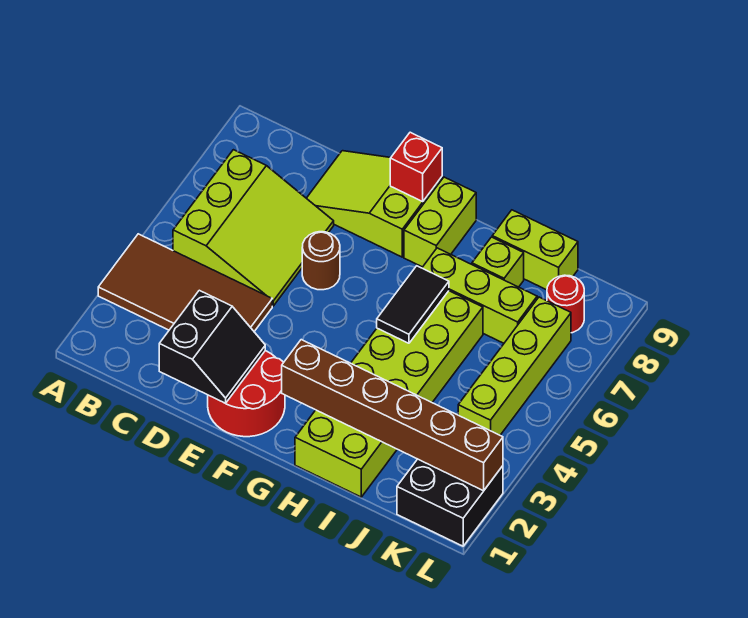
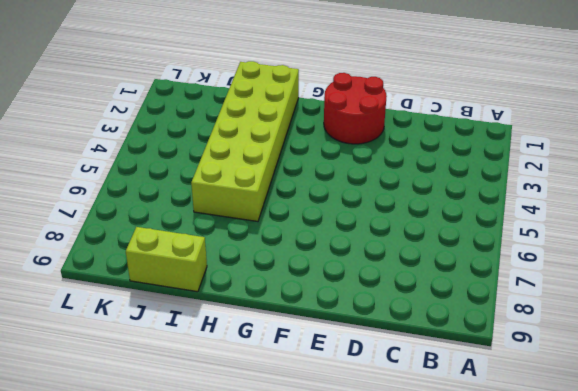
none -> brown tile A3:D4 level 1
none -> lime slope B5:D7 level 1 top B
none -> lime slope D8:F9 level 1 top F

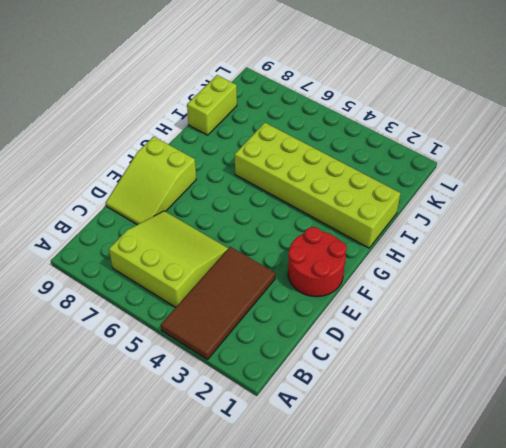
none -> brown round brick E6 level 1
none -> lime brick G8:G9 level 1
none -> lime brick H7:J7 level 1

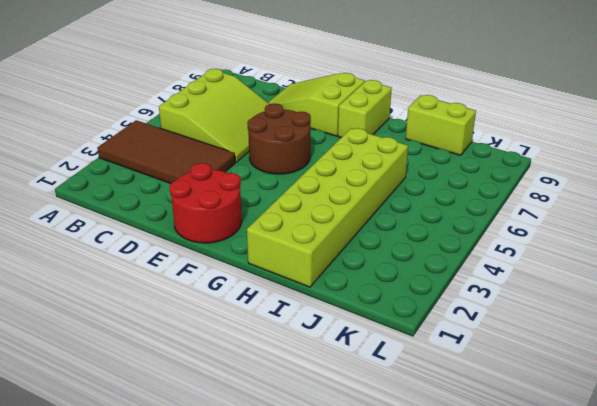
brown round brick E5:F6 level 1 -> brown round brick E6 level 1
none -> lime brick H7:J7 level 1
none -> lime brick I8 level 1
none -> black brick K1:L2 level 1

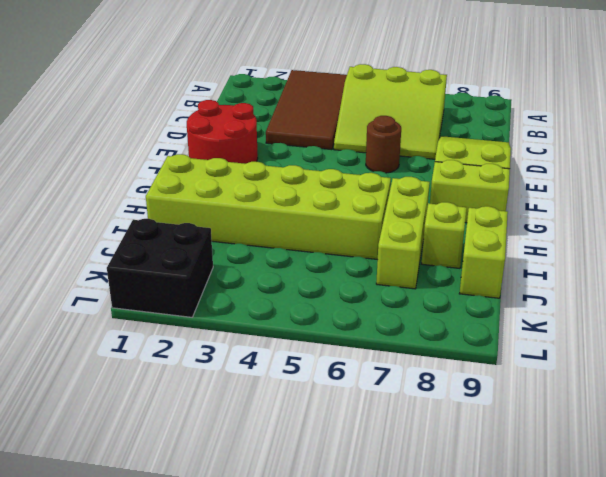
none -> lime brick K4:K7 level 1
none -> red round brick K8 level 1
none -> black slope D1:E2 level 2 top D

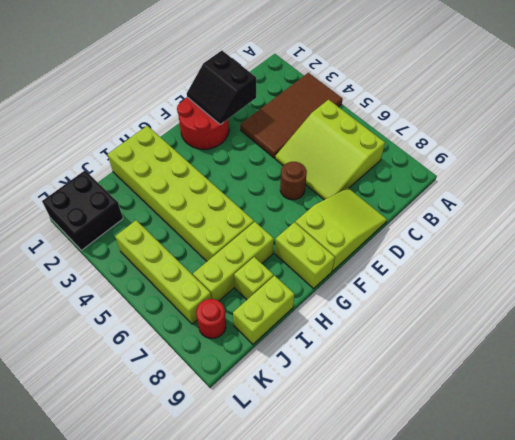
none -> red brick F9 level 2
none -> brown brick G2:L2 level 2
none -> black tile H5:H6 level 2

